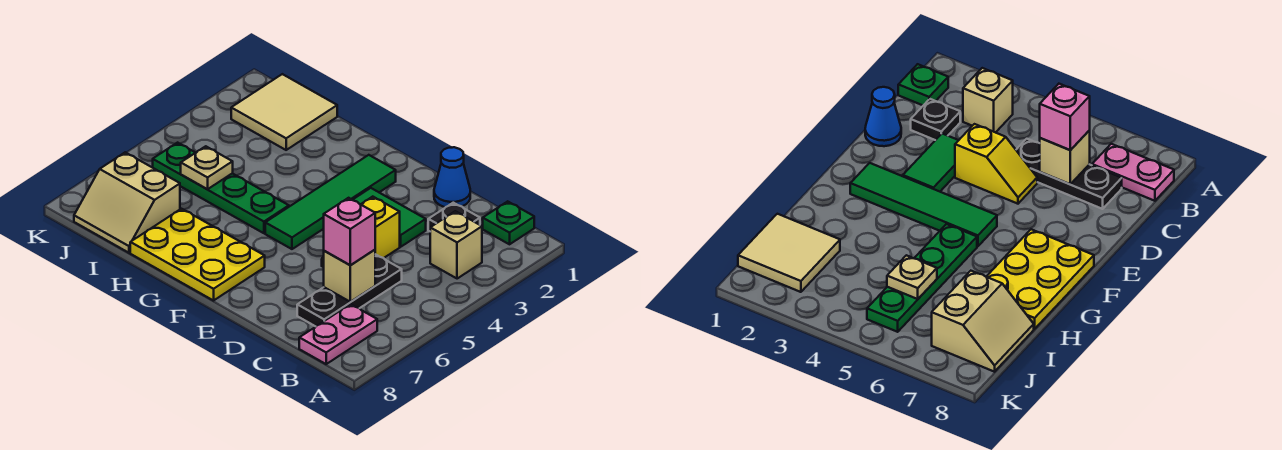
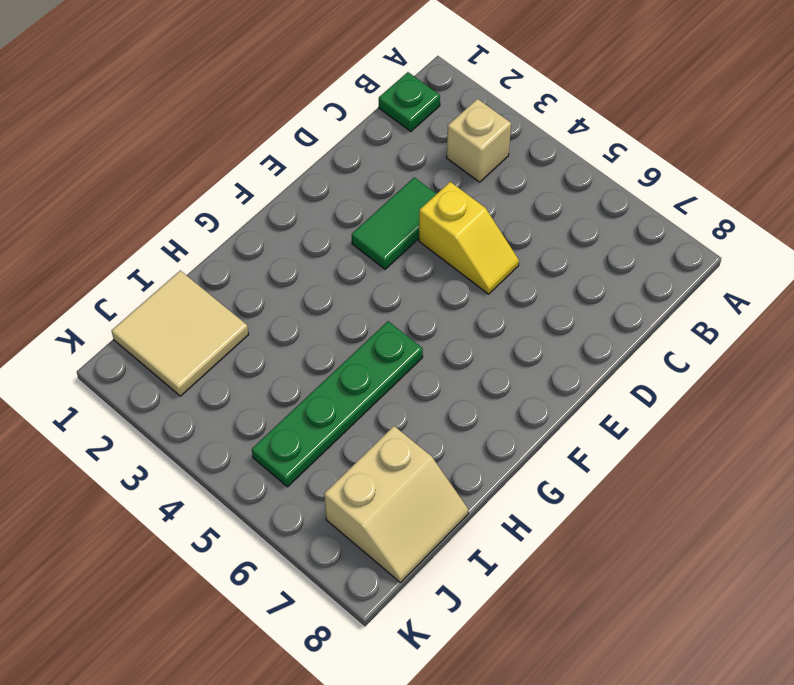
none -> pink plate B7:B8 level 1
none -> black plate C2 level 1
none -> black plate C5:C7 level 1

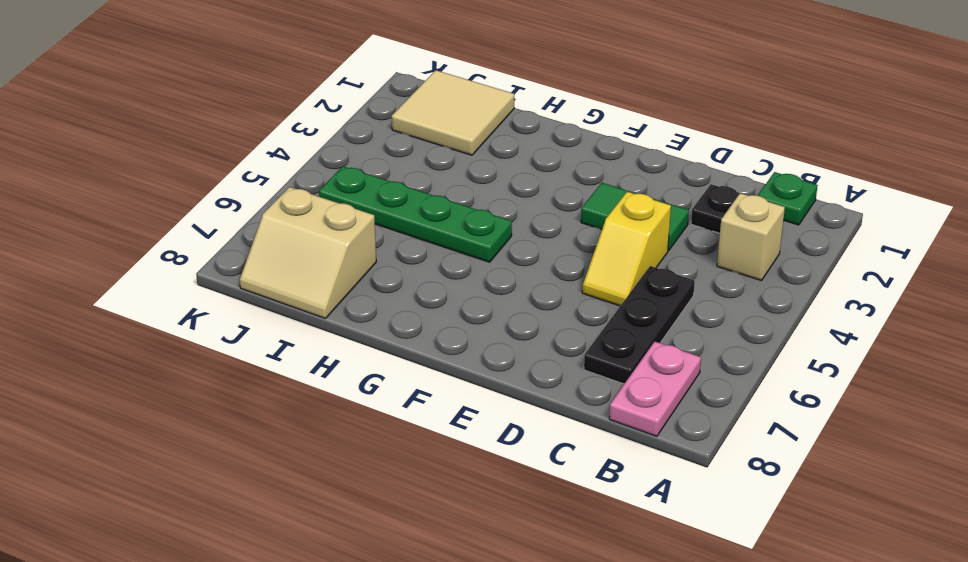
none -> blue cone D1 level 1
none -> green tile F2:F5 level 1
none -> yellow plate F7:H8 level 1

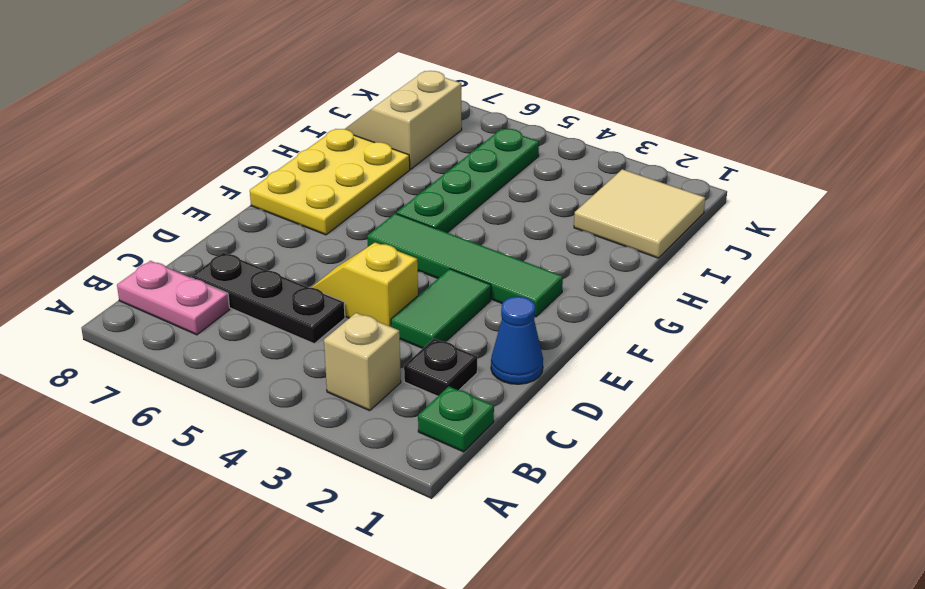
none -> tan brick C6 level 2
none -> tan plate I5 level 2
none -> pink brick C6 level 3

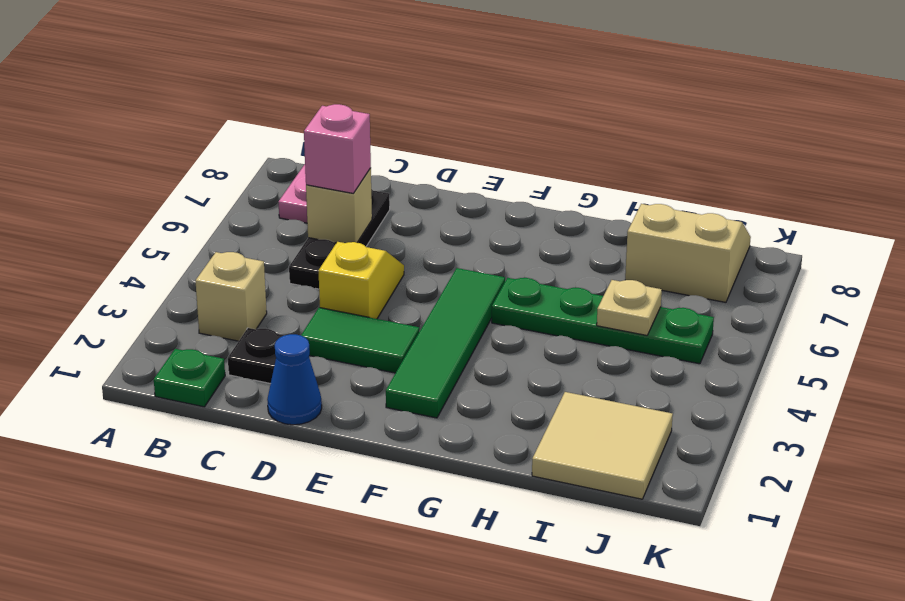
none -> yellow plate F7:H8 level 1

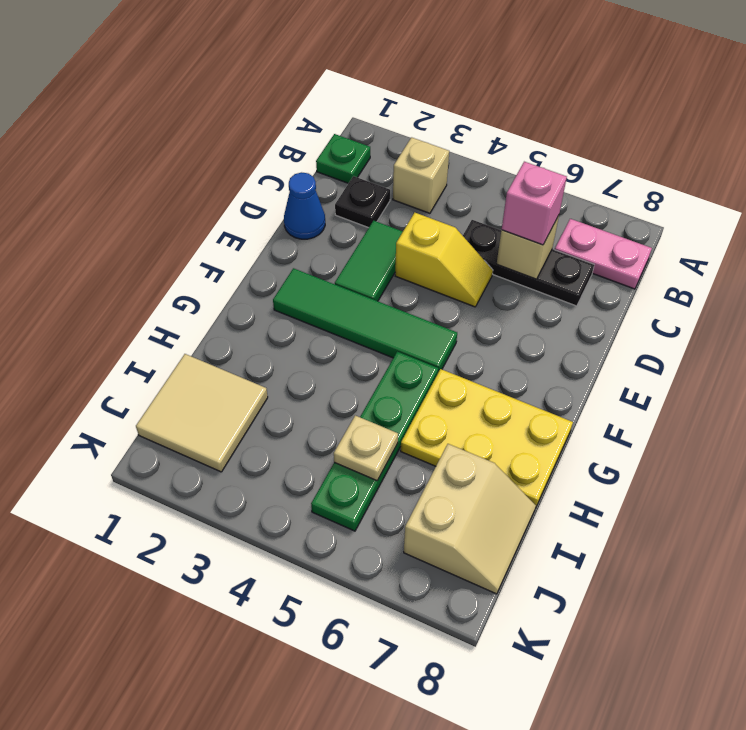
yellow plate G6:H8 level 1 -> yellow plate F7:H8 level 1

